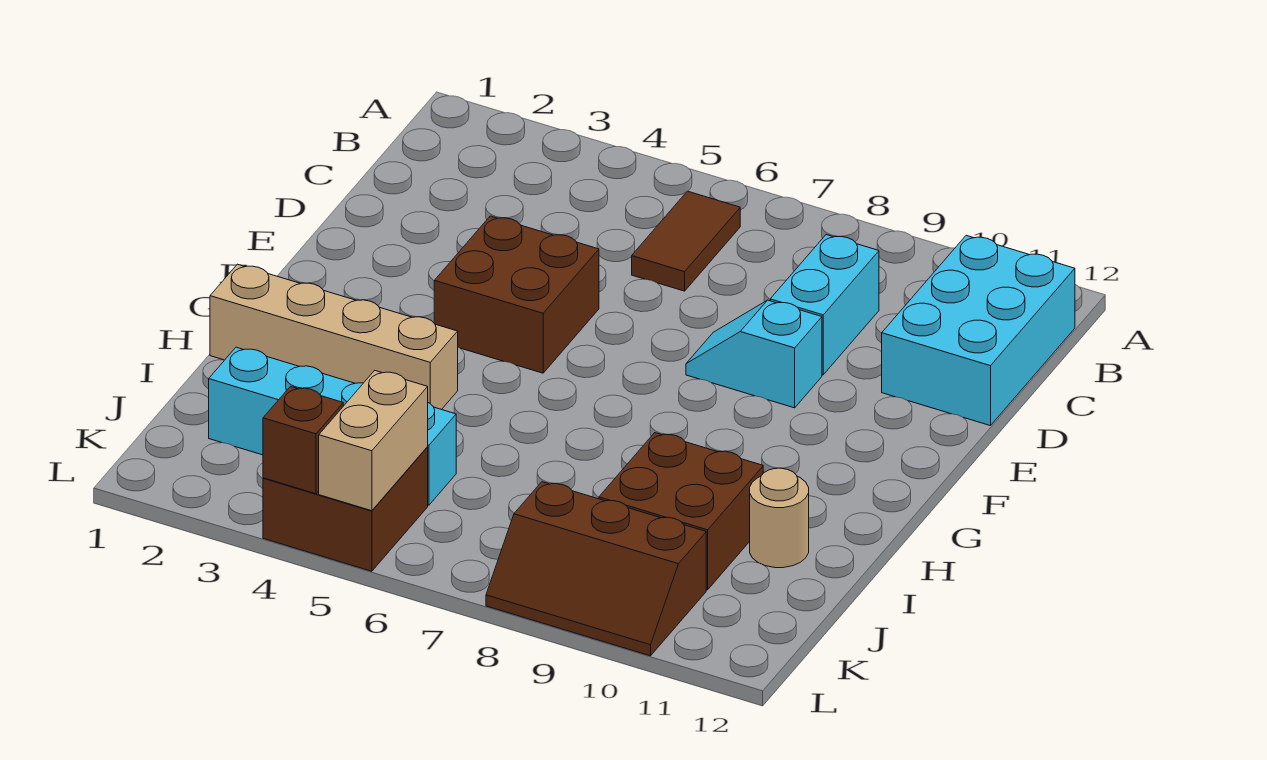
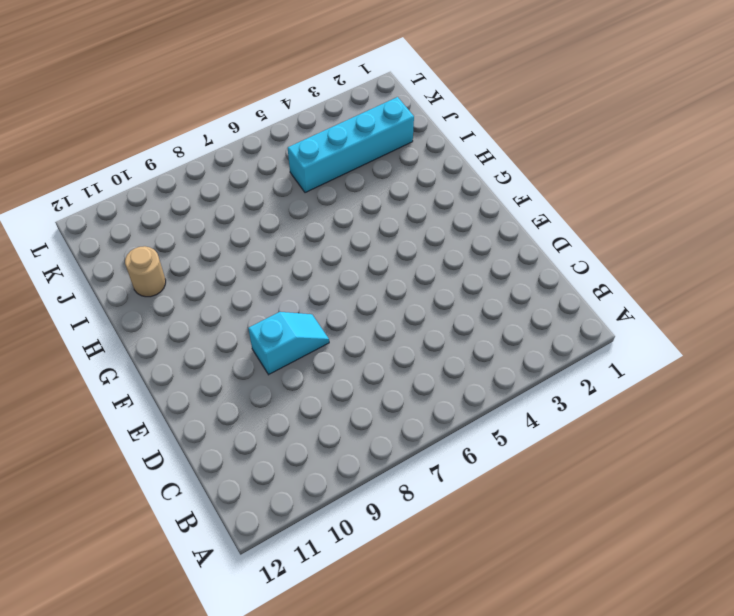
none -> brown tile B6:C6 level 1
none -> cyan brick B11:D12 level 1
none -> cyan brick C9:D9 level 1

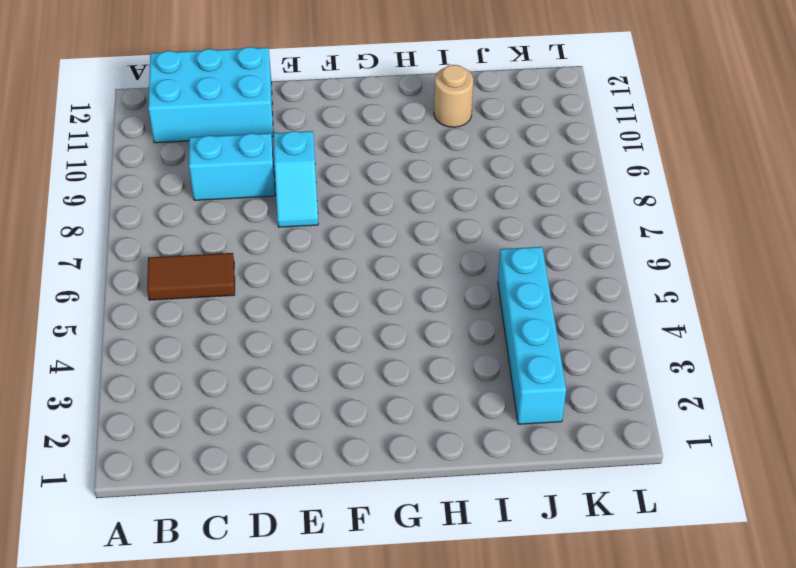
none -> brown brick E4:F5 level 1
none -> tan brick H1:H4 level 1
none -> brown brick I9:J10 level 1

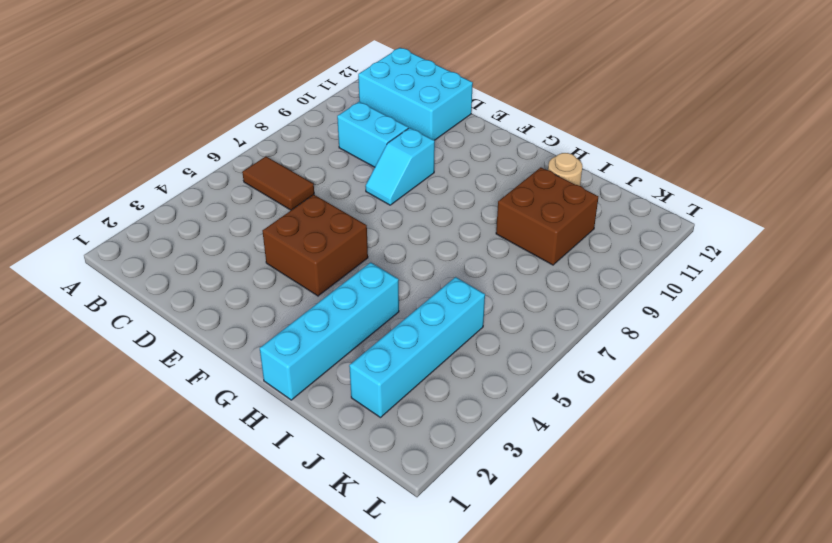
cyan brick H1:H4 level 1 -> tan brick H1:H4 level 1
none -> brown brick K4:L5 level 1
none -> brown slope K8:L10 level 1 top K
none -> tan brick K5:L5 level 2

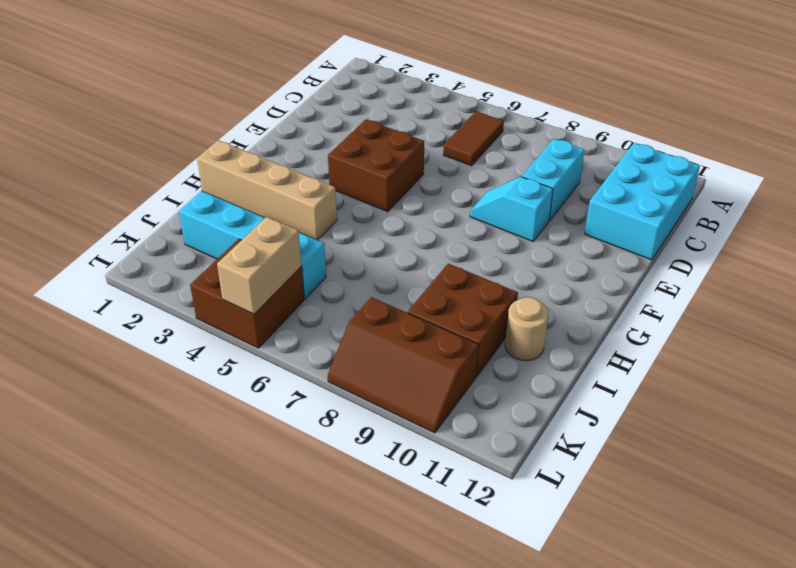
none -> brown brick L4 level 2

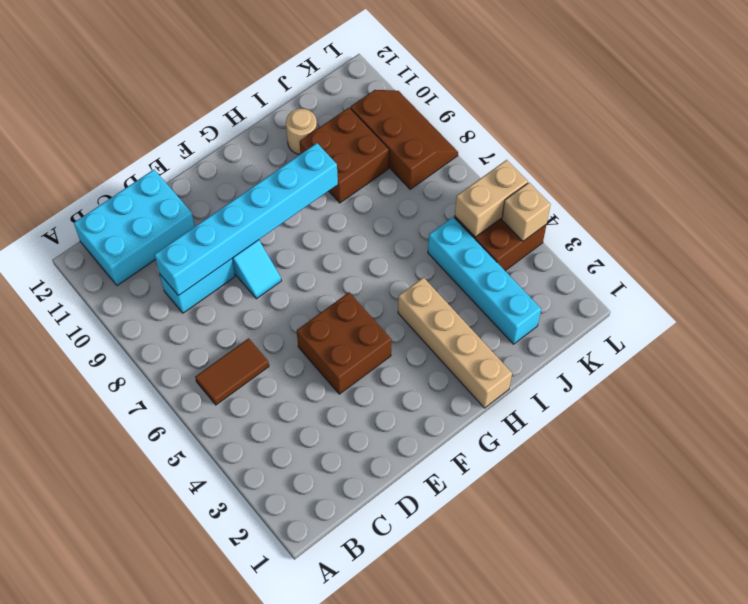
cyan brick C9:H9 level 2 -> none
tan brick L4 level 2 -> brown brick L4 level 2

